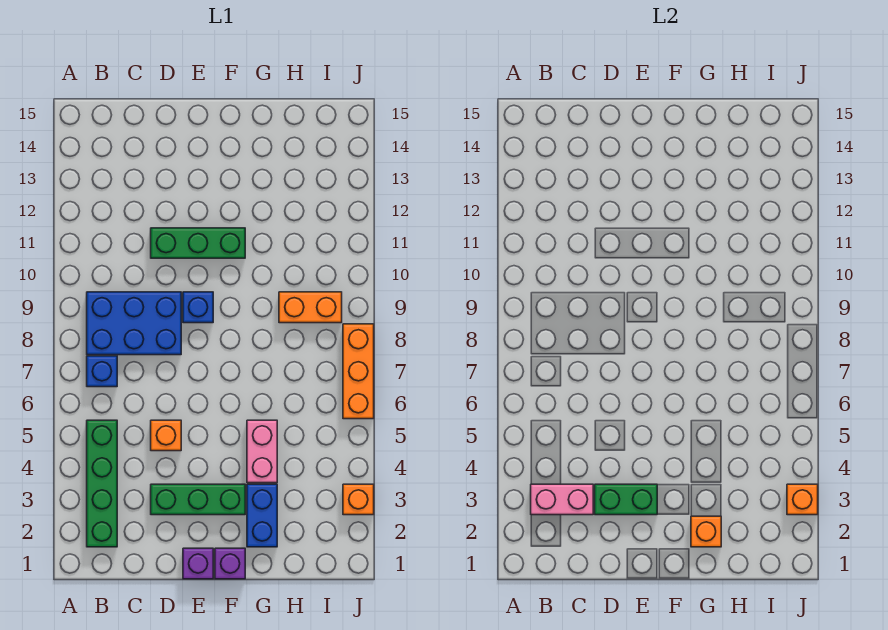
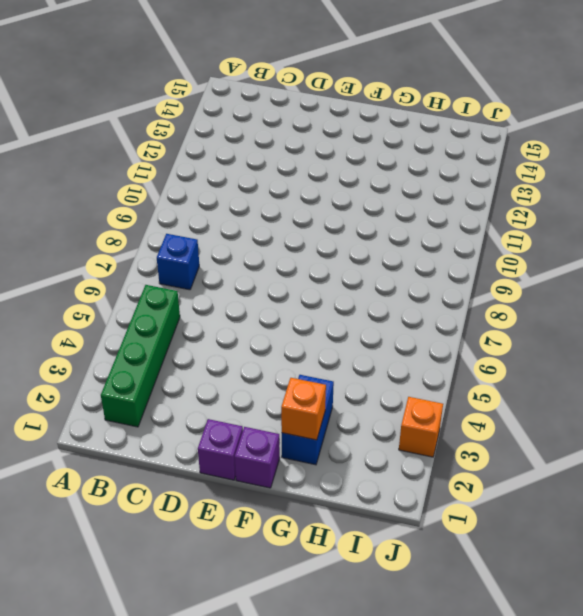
none -> blue brick B8:D9 level 1
none -> green brick D3:F3 level 1
none -> orange brick D5 level 1

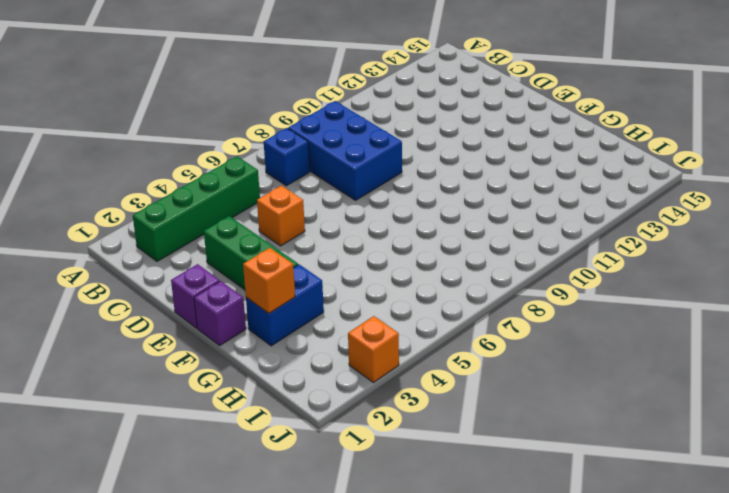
none -> green brick D11:F11 level 1
none -> blue brick E9 level 1
none -> pink brick G4:G5 level 1

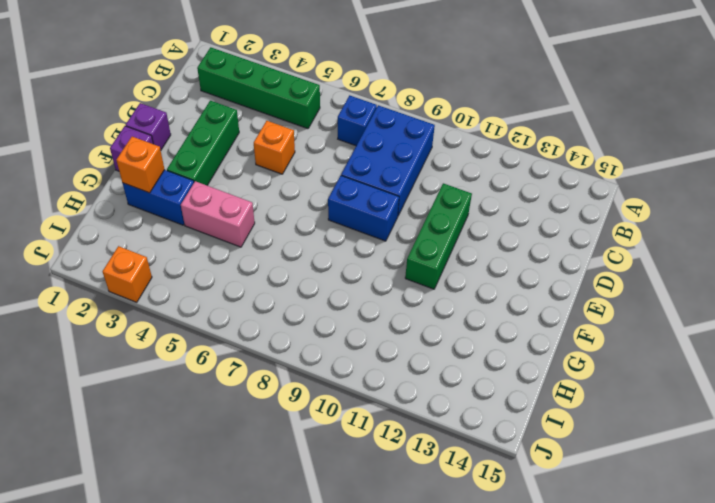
blue brick E8:E9 level 1 -> blue brick E9 level 1
none -> orange brick H9:I9 level 1
none -> orange brick J6:J8 level 1
none -> pink brick B3:C3 level 2

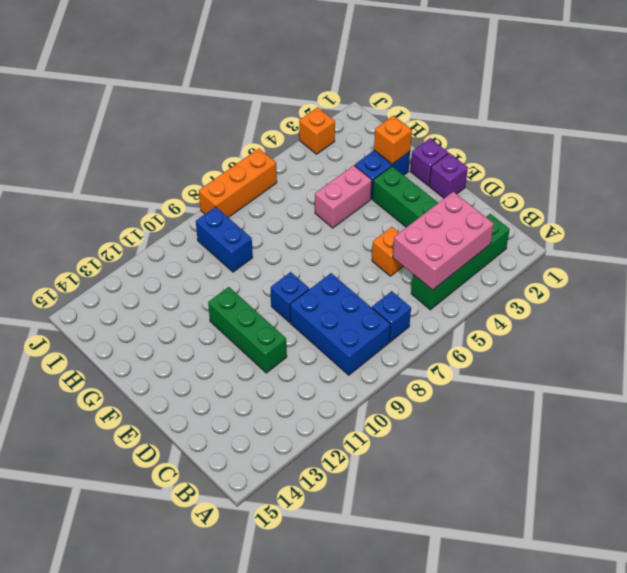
pink brick B3:C5 level 2 -> pink brick B3:C3 level 2
blue brick H9:I9 level 1 -> orange brick H9:I9 level 1
none -> green brick D3:E3 level 2
none -> orange brick J3 level 2

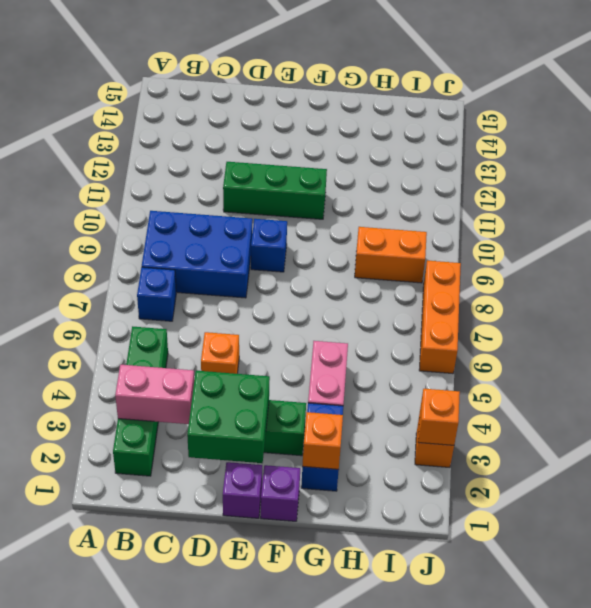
green brick D2:E3 level 2 -> green brick D3:E3 level 2

